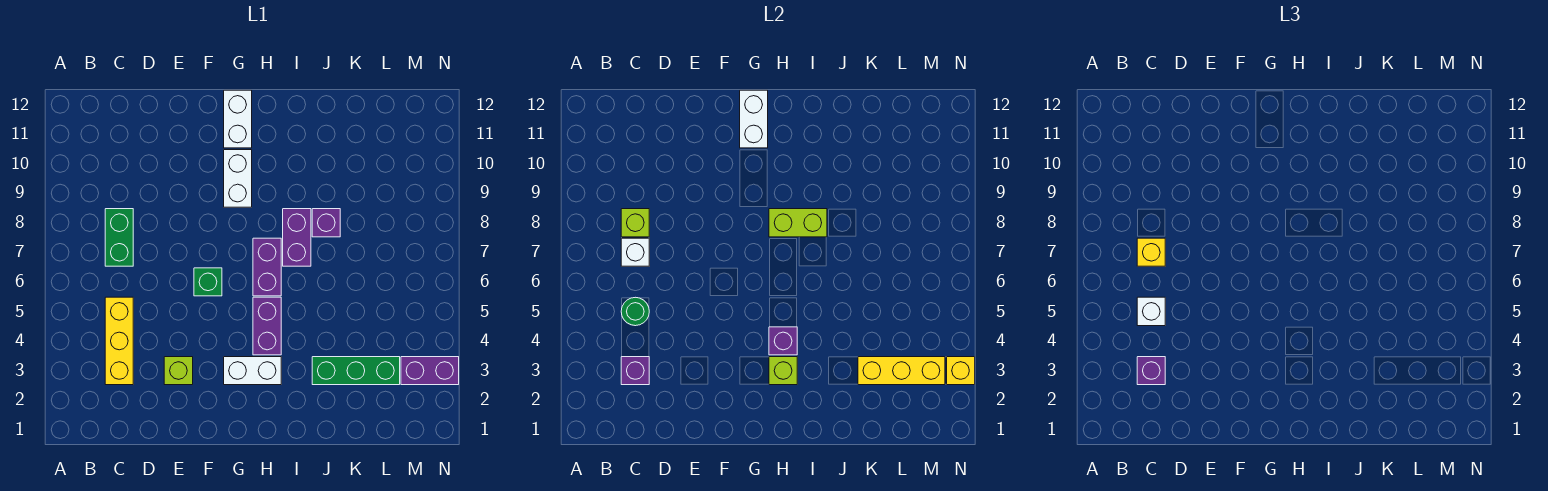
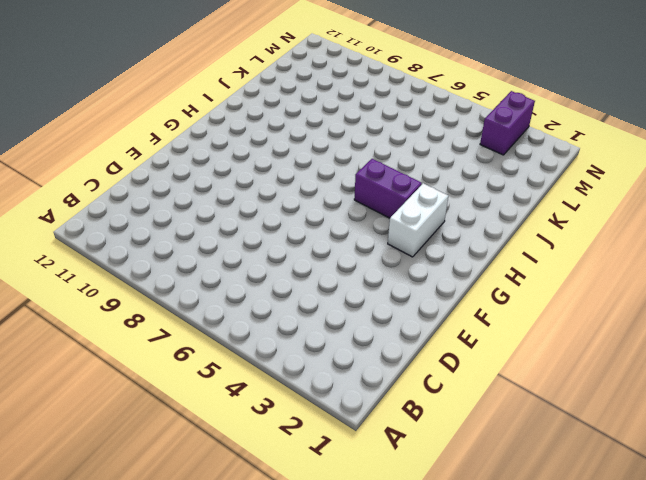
none -> yellow brick C3:C5 level 1
none -> green brick C7:C8 level 1
none -> lime brick E3 level 1

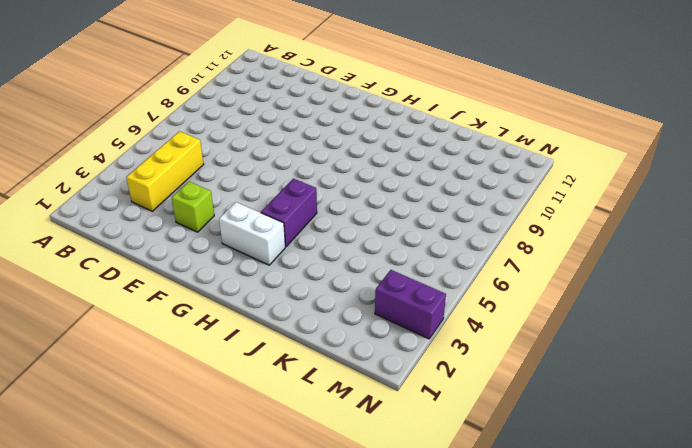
none -> green brick C7:C8 level 1
none -> green brick F6 level 1
none -> white brick G9:G10 level 1

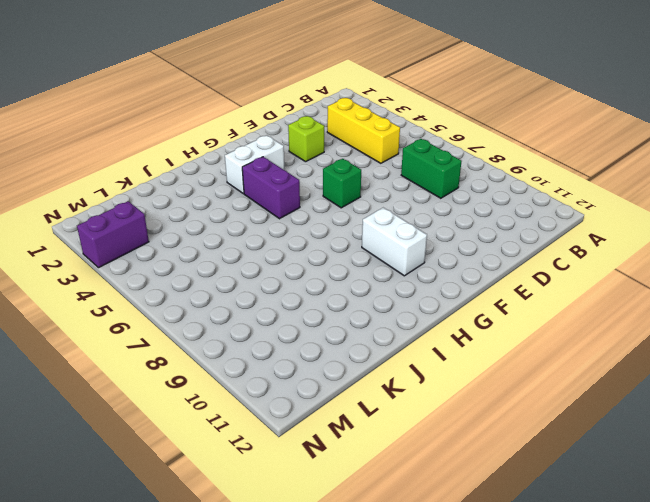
none -> white brick G11:G12 level 1
none -> purple brick H6:H7 level 1
none -> purple brick I7:I8 level 1

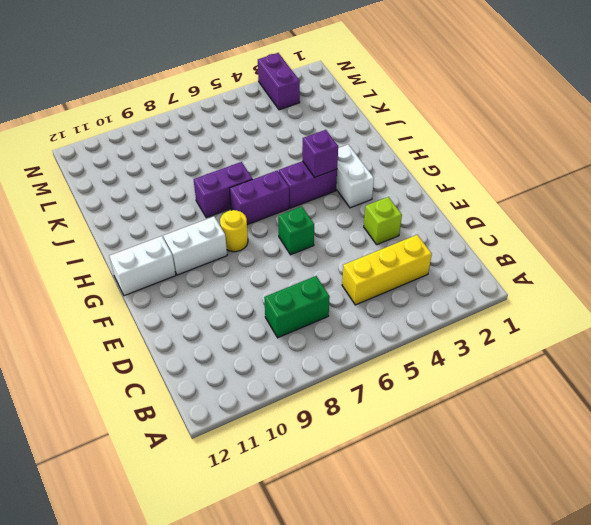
yellow round brick G8 level 1 -> none
none -> green brick J3:L3 level 1
none -> purple brick J8 level 1
none -> purple brick C3 level 2

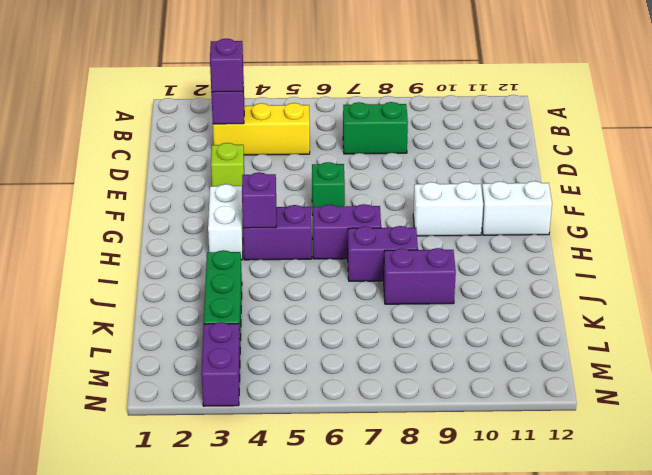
purple brick J8:J9 level 1 -> purple brick J8 level 1
none -> green round brick C5 level 2
none -> white brick C7 level 2
none -> lime brick C8 level 2

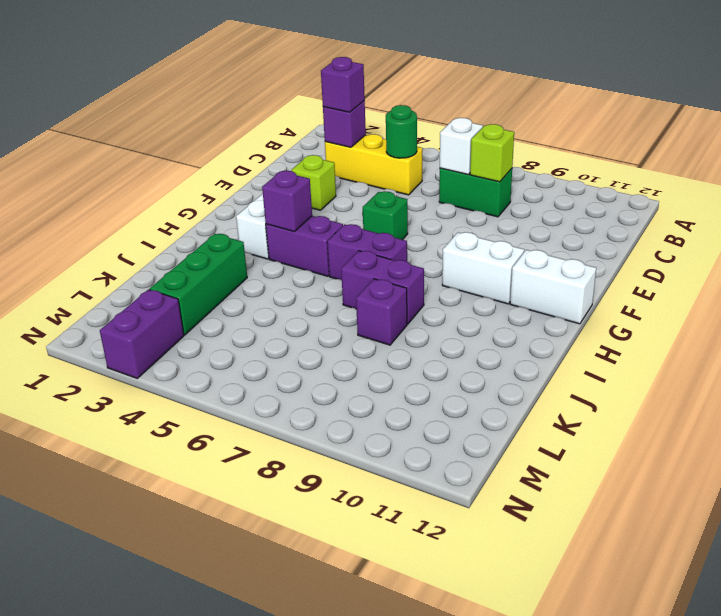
none -> white brick G11:G12 level 2
none -> lime brick H3 level 2
none -> lime brick H8:I8 level 2

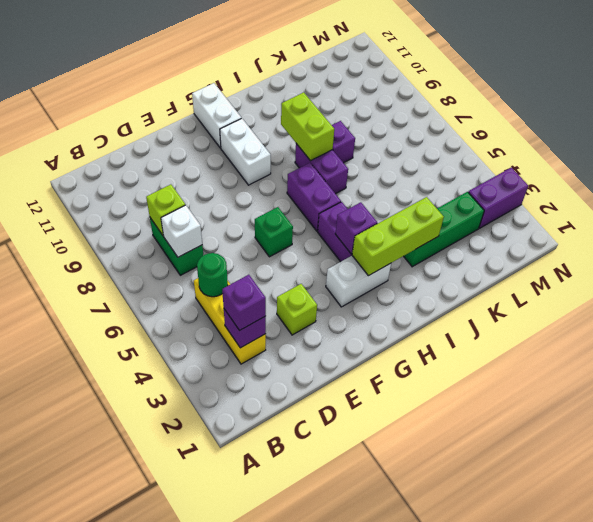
lime brick H3:J3 level 2 -> lime brick H3 level 2
lime brick I8:I9 level 2 -> lime brick H8:I8 level 2
none -> white brick G11:G12 level 2
none -> yellow brick K3:M3 level 2
none -> yellow brick N3 level 2

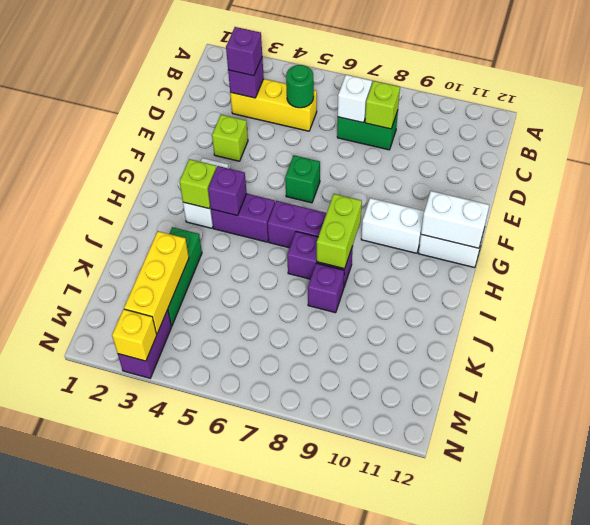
none -> white brick C5 level 3
none -> yellow brick C7 level 3

